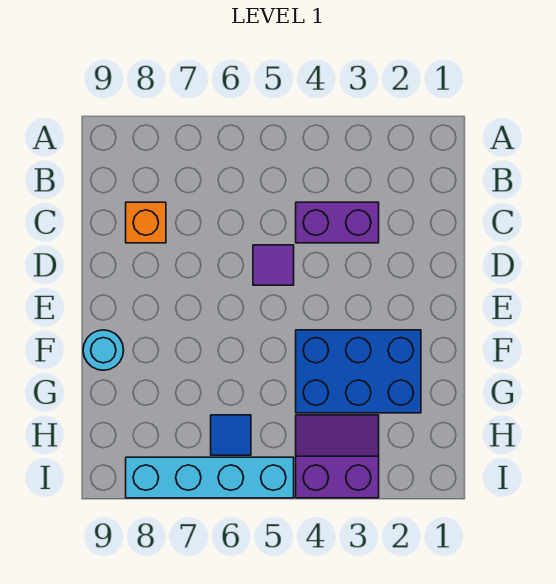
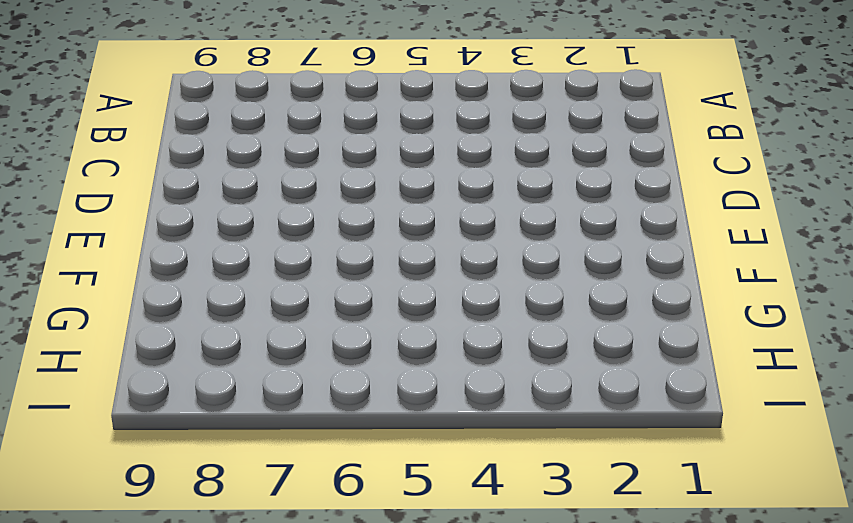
none -> purple brick C3:C4 level 1
none -> orange brick C8 level 1

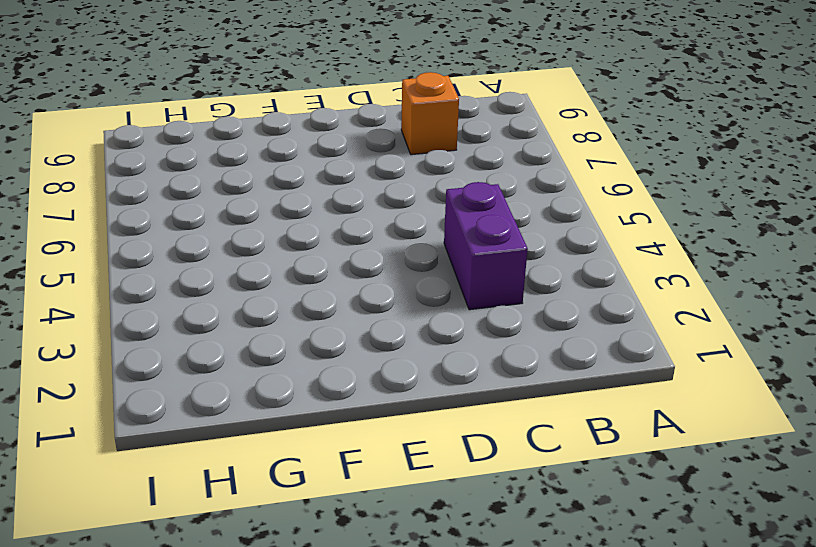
none -> purple tile D5 level 1
none -> blue brick F2:G4 level 1

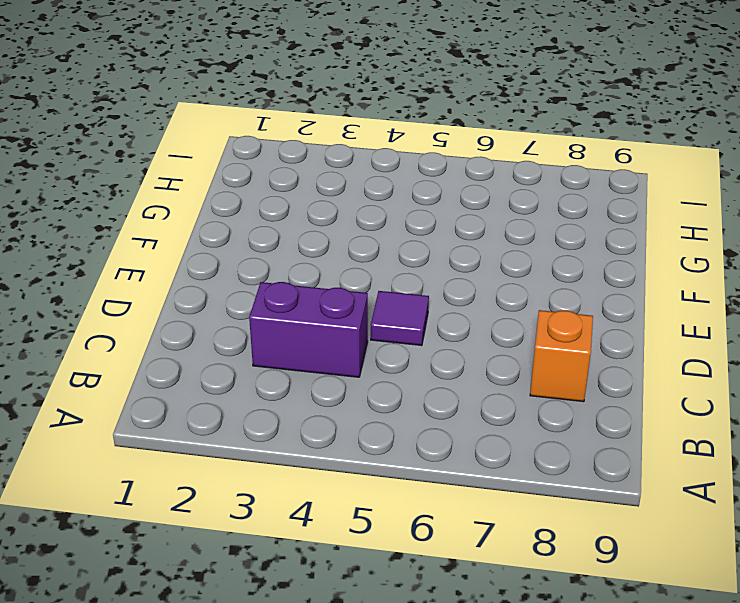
none -> blue brick F2:G4 level 1
none -> cyan round brick F9 level 1

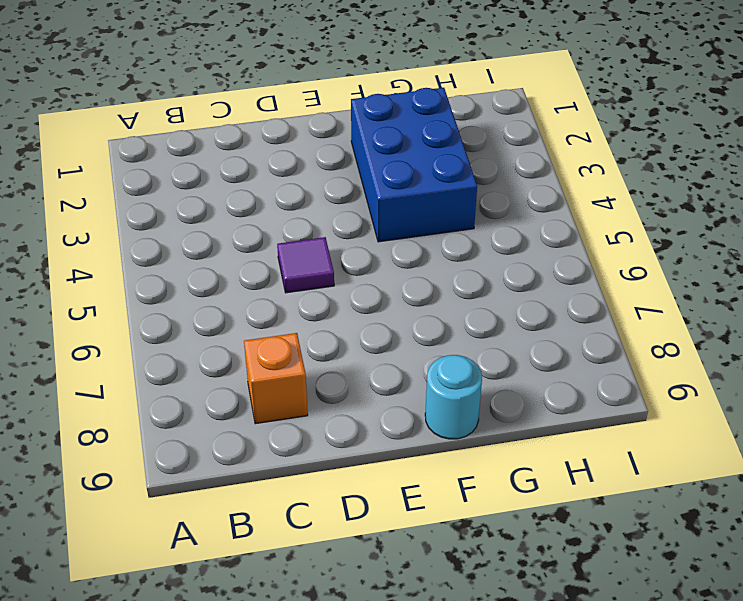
none -> purple brick C3:C4 level 1
none -> purple slope H3:I4 level 1 top I

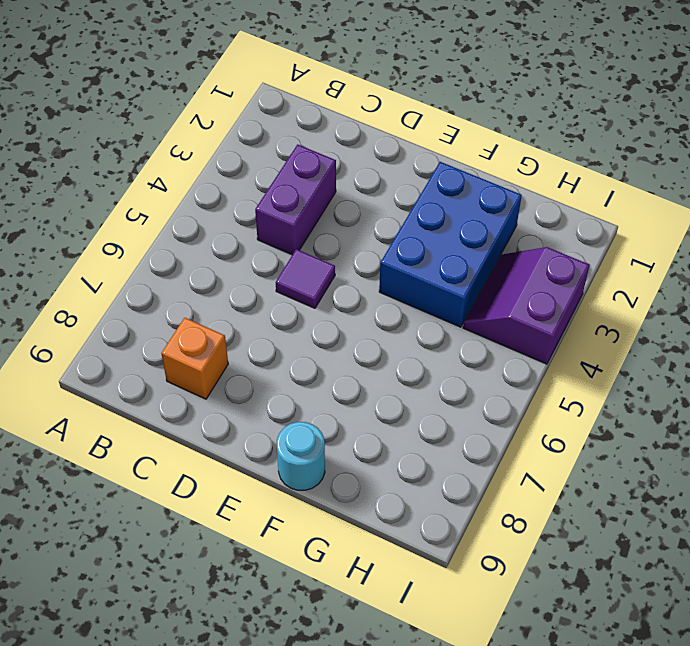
none -> blue tile H6 level 1
none -> cyan brick I5:I8 level 1

